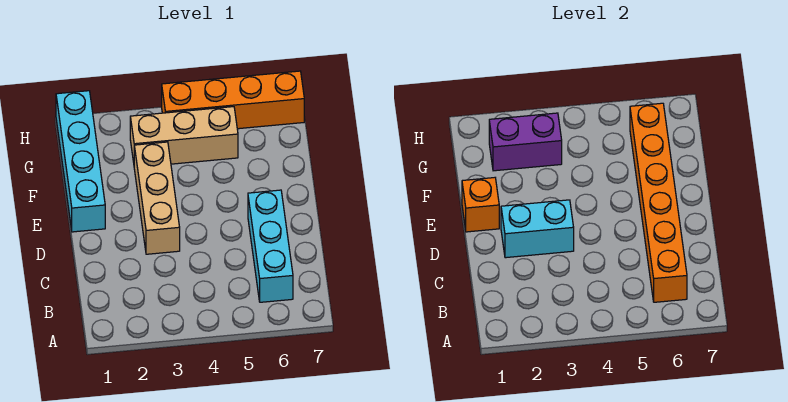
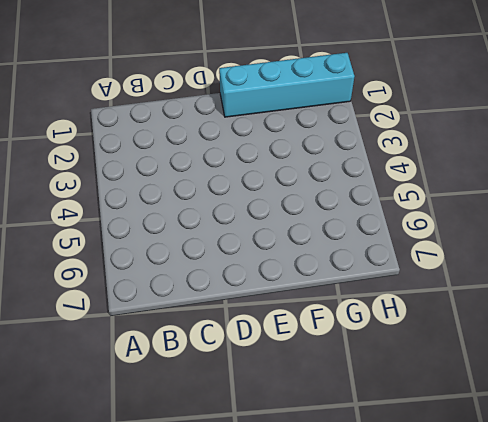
none -> cyan brick B6:D6 level 1
none -> tan brick D3:F3 level 1

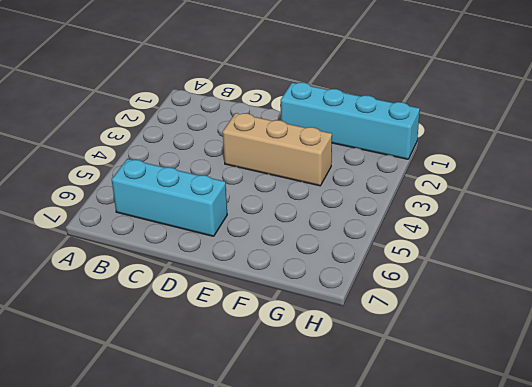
none -> tan brick G3:G5 level 1
none -> orange brick H4:H7 level 1

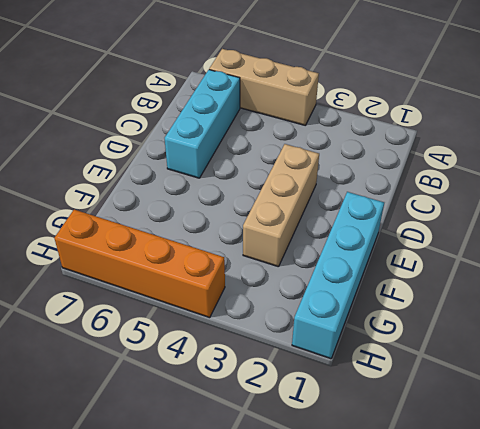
tan brick A4:A6 level 1 -> tan brick G3:G5 level 1
none -> orange brick B6:G6 level 2
none -> cyan brick D2:D3 level 2

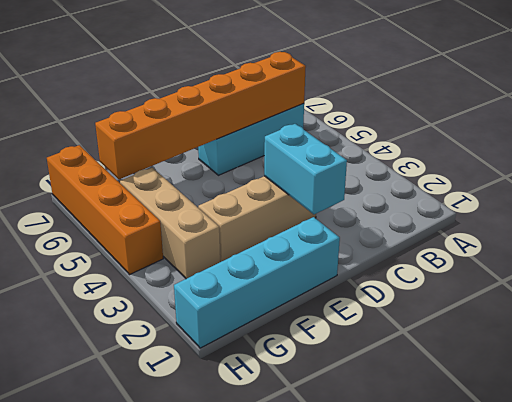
none -> orange brick E1 level 2
none -> purple brick G2:G3 level 2

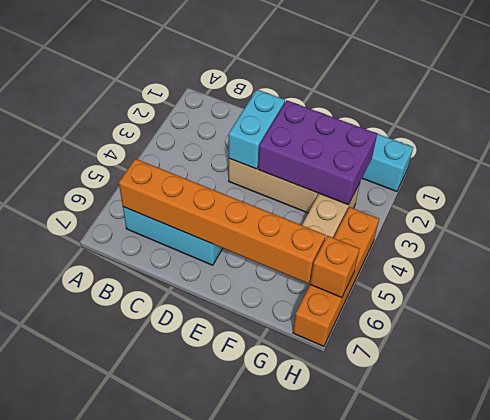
purple brick E2:G3 level 2 -> purple brick G2:G3 level 2
orange brick H6 level 2 -> orange brick E1 level 2

